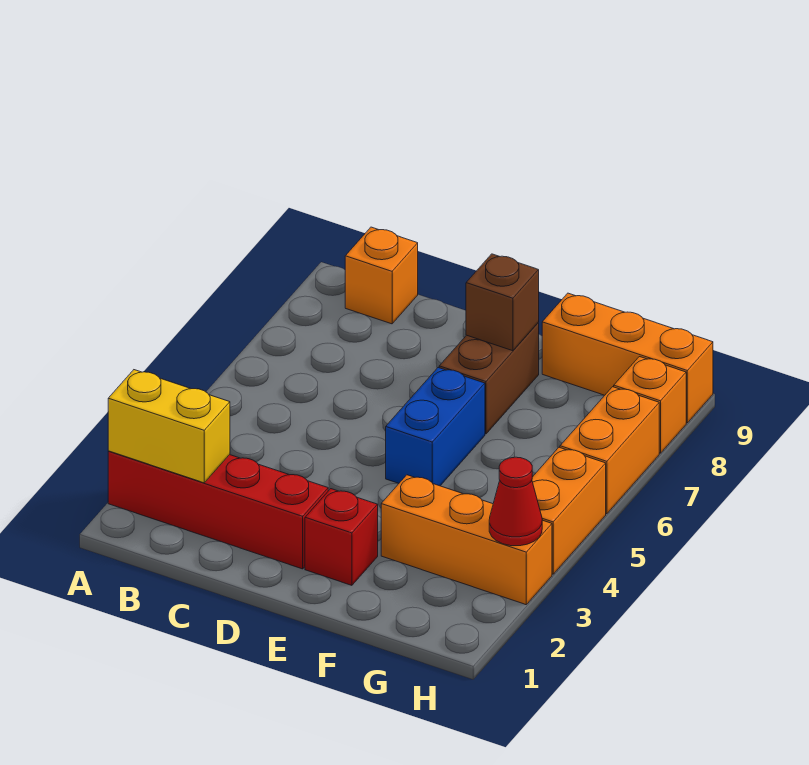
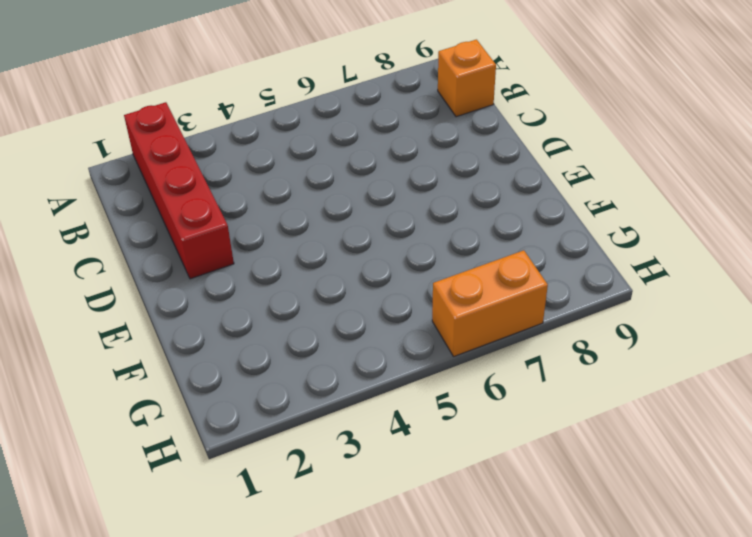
none -> red brick E2 level 1
none -> blue brick E5:E6 level 1
none -> brown brick E7:E8 level 1

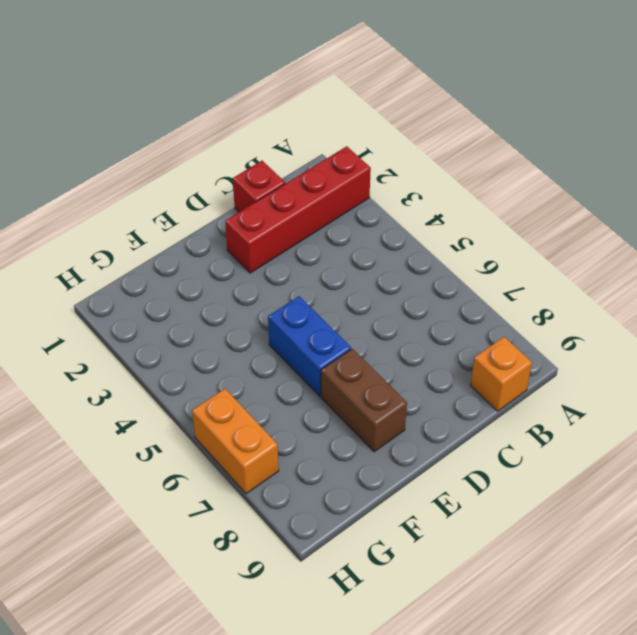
red brick C1 level 1 -> red brick E2 level 1
none -> orange brick F3:H3 level 1
none -> orange brick F9:H9 level 1
none -> orange brick H4:H5 level 1

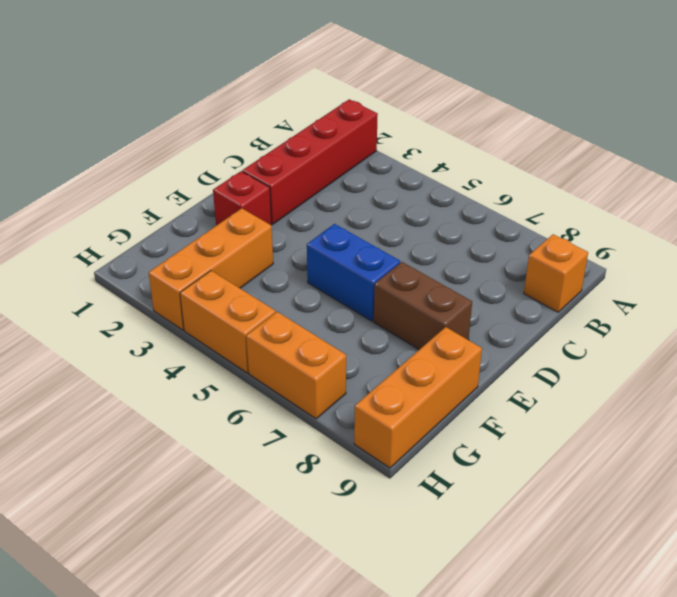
none -> orange brick H8 level 1
none -> yellow brick A2:B2 level 2
none -> brown brick E8 level 2

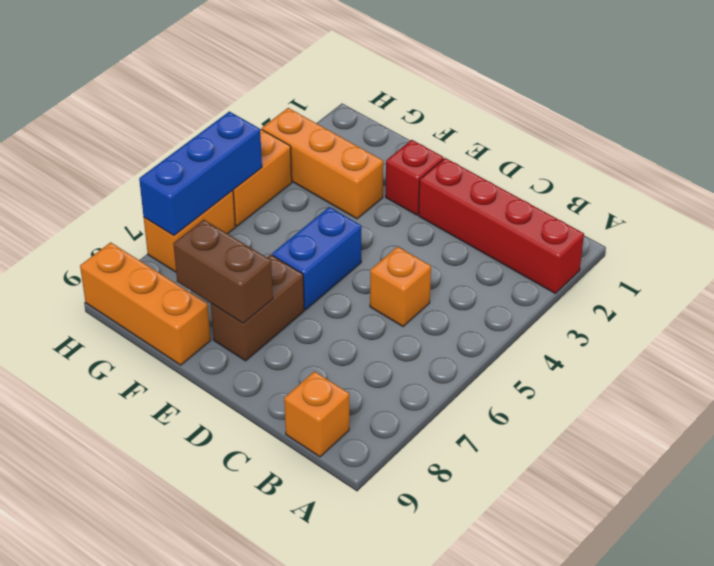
orange brick C5 level 1 -> orange brick H8 level 1
brown brick E8:F8 level 2 -> brown brick E8 level 2
blue brick H5:H7 level 2 -> none
none -> yellow brick A2:B2 level 2
none -> red cone H3 level 2

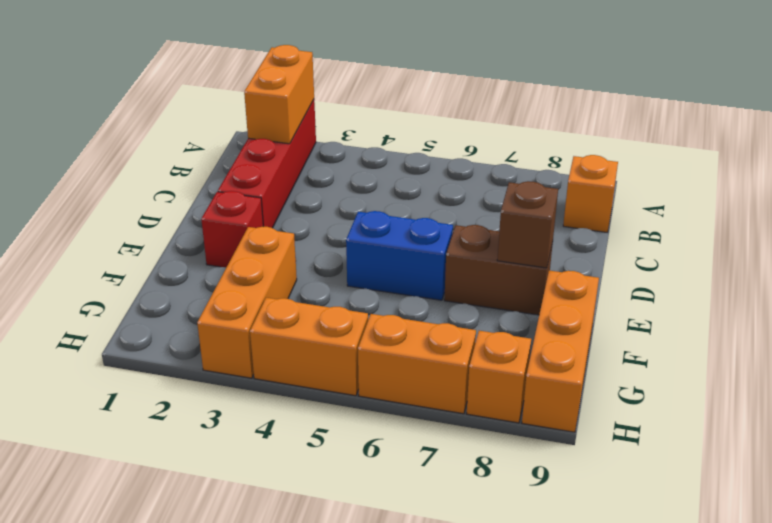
orange brick A2:B2 level 2 -> yellow brick A2:B2 level 2
none -> red cone H3 level 2

